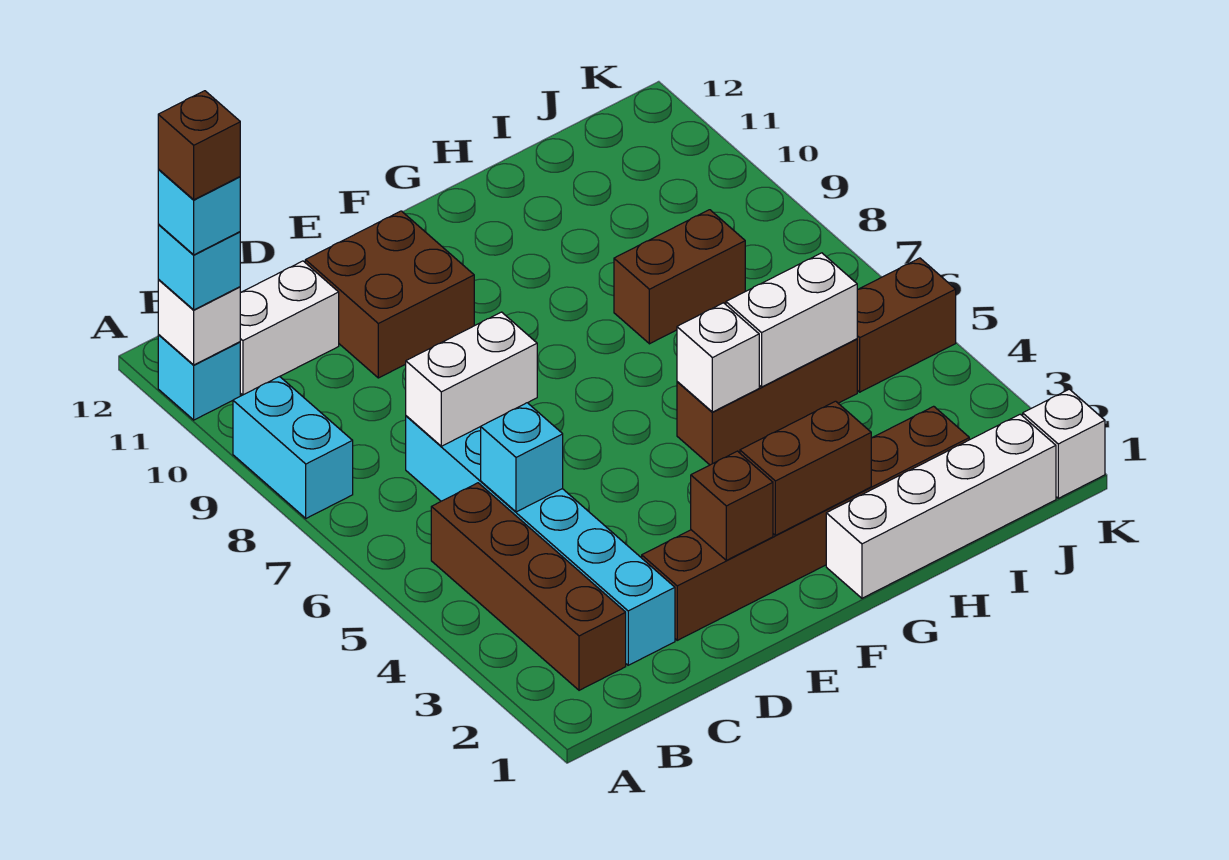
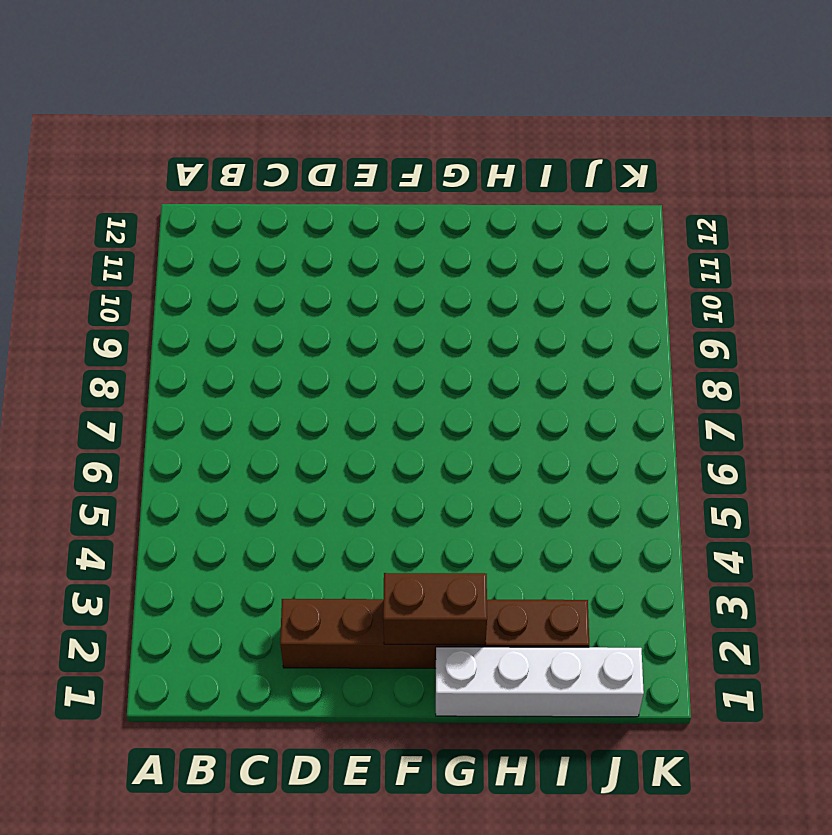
none -> cyan brick A8:A9 level 1
none -> cyan brick A11 level 1
none -> brown brick B2:B5 level 1

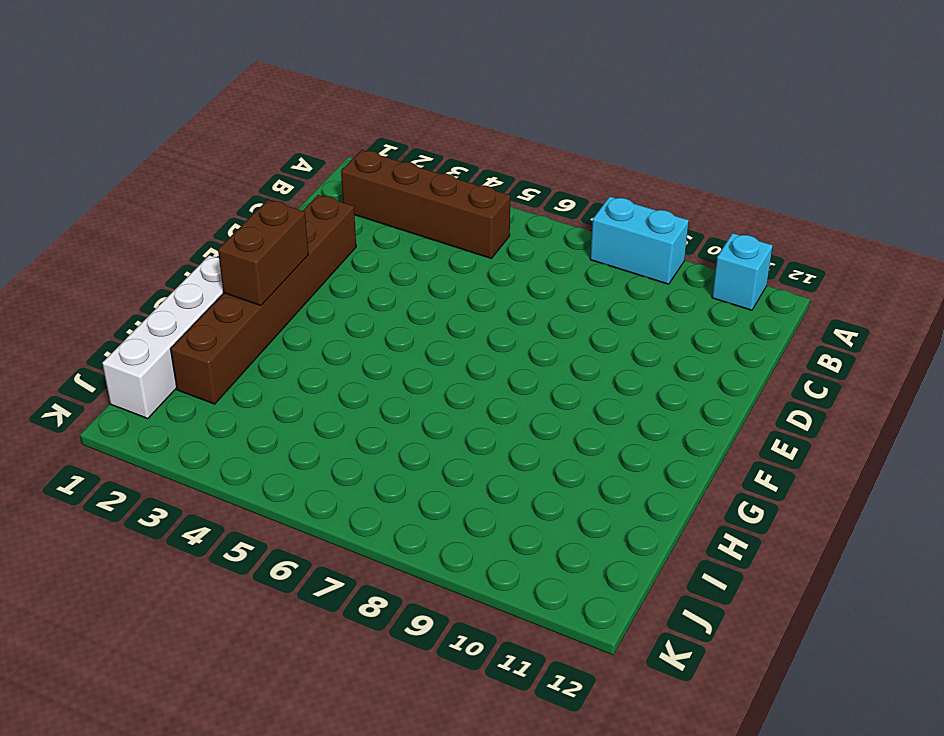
none -> white brick B11:C11 level 1
none -> cyan brick C2:C7 level 1
none -> brown brick D10:E11 level 1

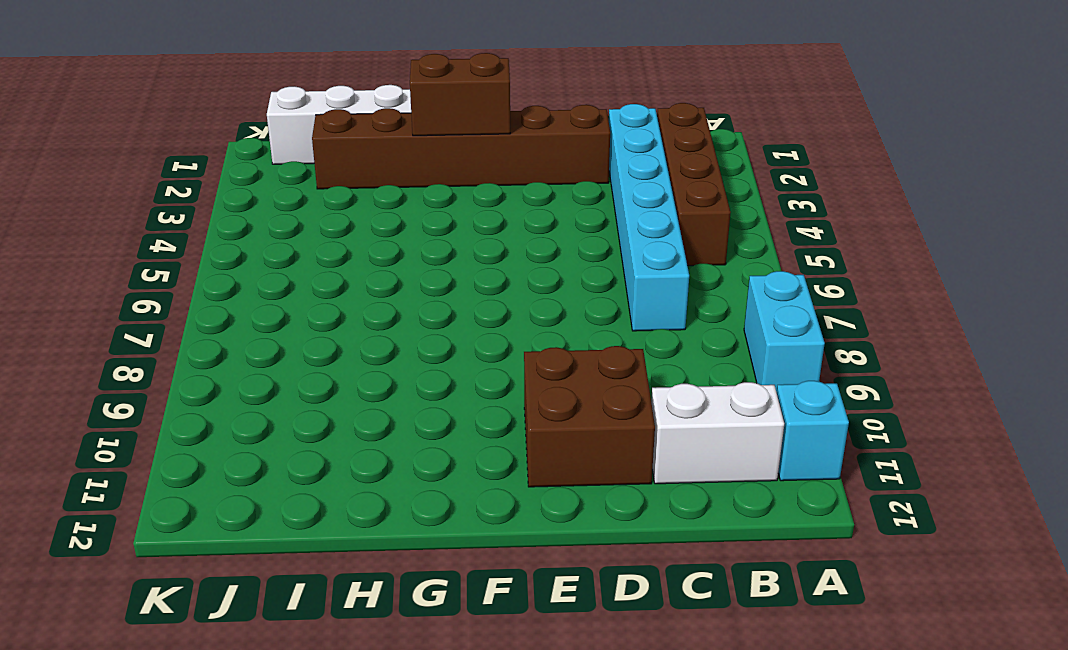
none -> brown brick G5:I5 level 1
none -> brown brick H8:I8 level 1
none -> brown brick J5:K5 level 1

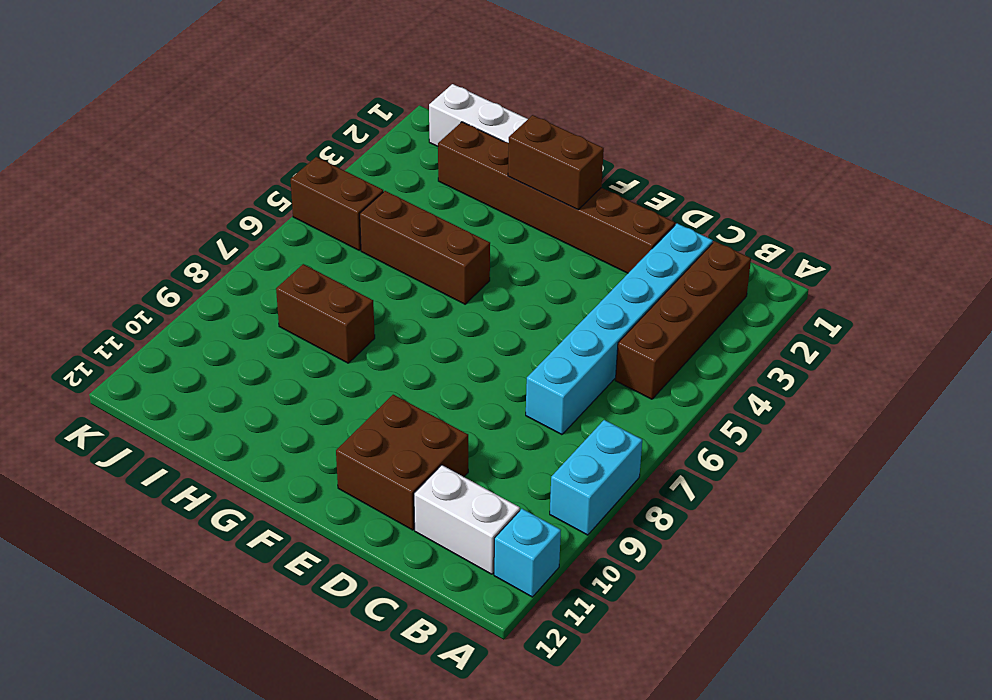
none -> white brick K1 level 1
none -> white brick A11 level 2
none -> cyan brick C5 level 2

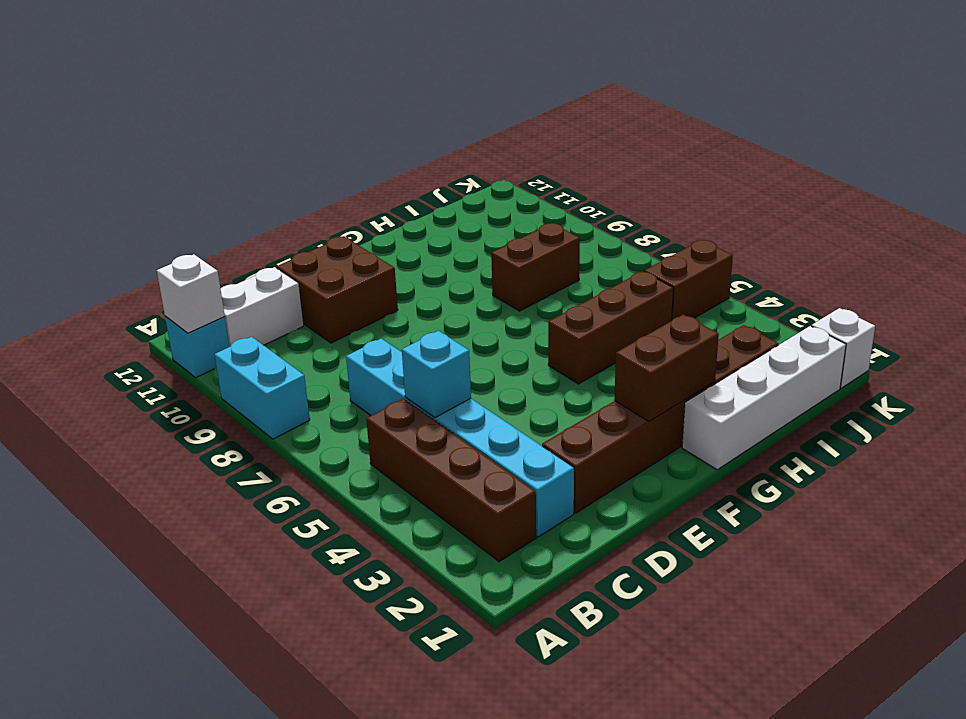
none -> white brick C7:D7 level 2
none -> brown brick E2 level 2
none -> white brick G5 level 2

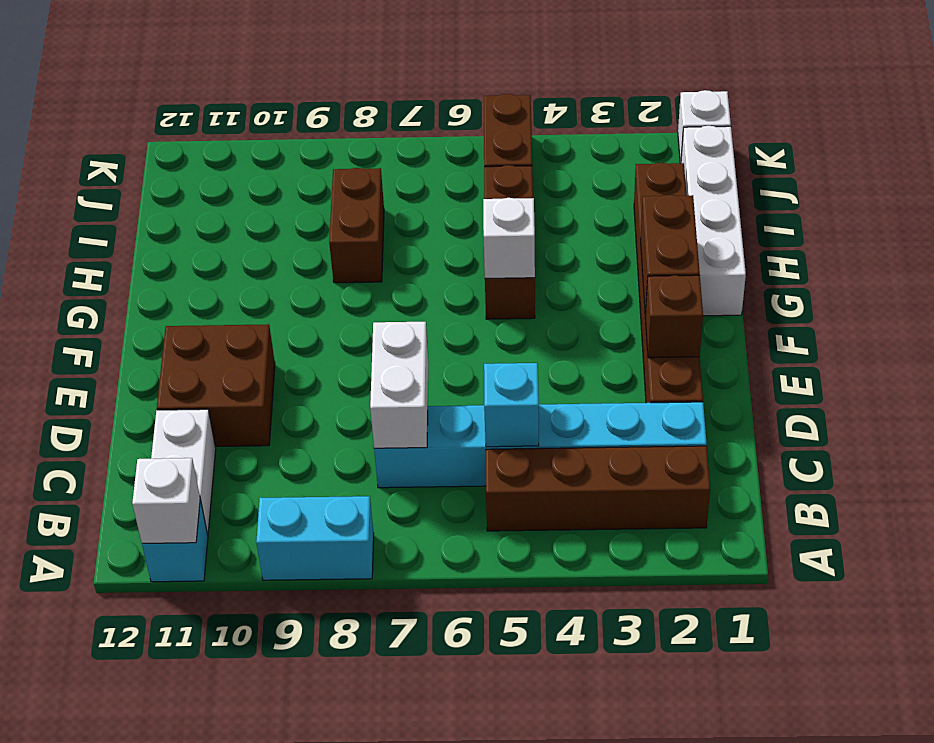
none -> white brick H5:I5 level 2
none -> cyan brick A11 level 3
none -> cyan brick A11 level 4

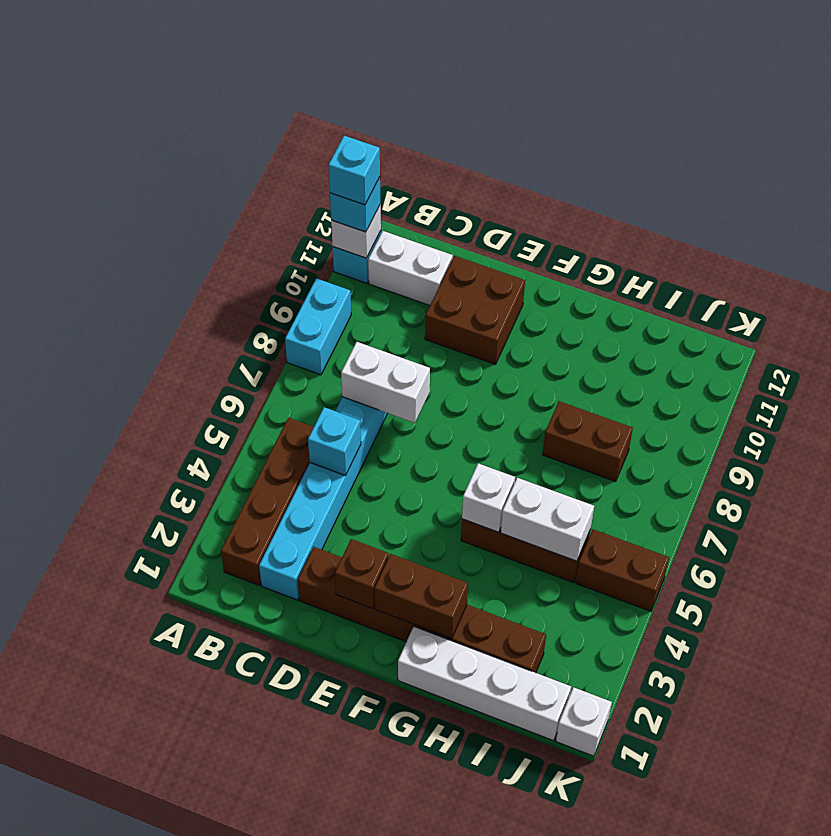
none -> brown brick A11 level 5

